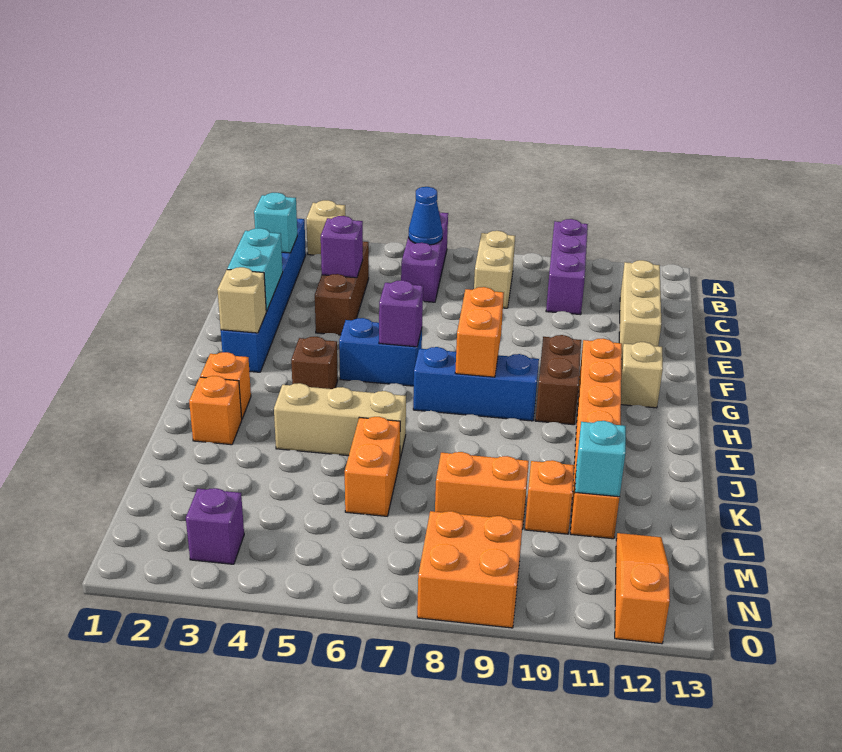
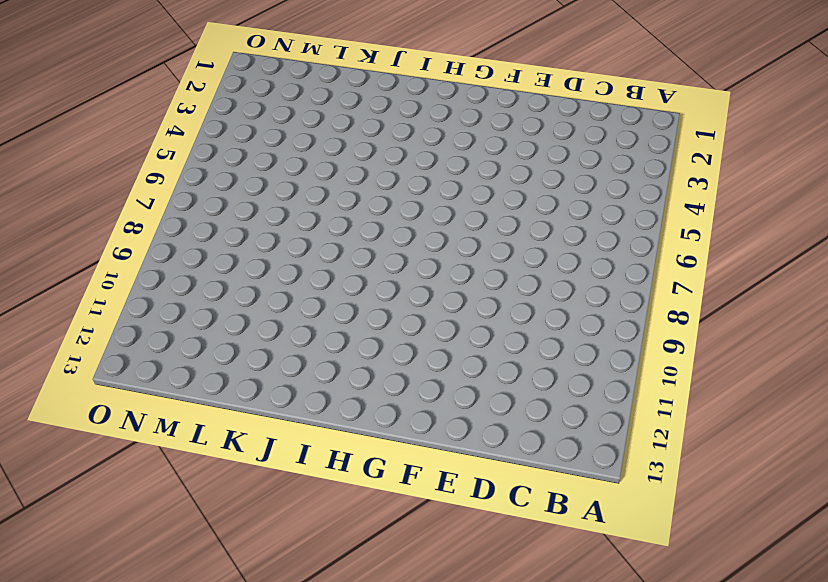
none -> tan brick A3 level 1
none -> purple brick A6:C6 level 1
none -> purple brick A10:C10 level 1
none -> blue brick B2:G2 level 1

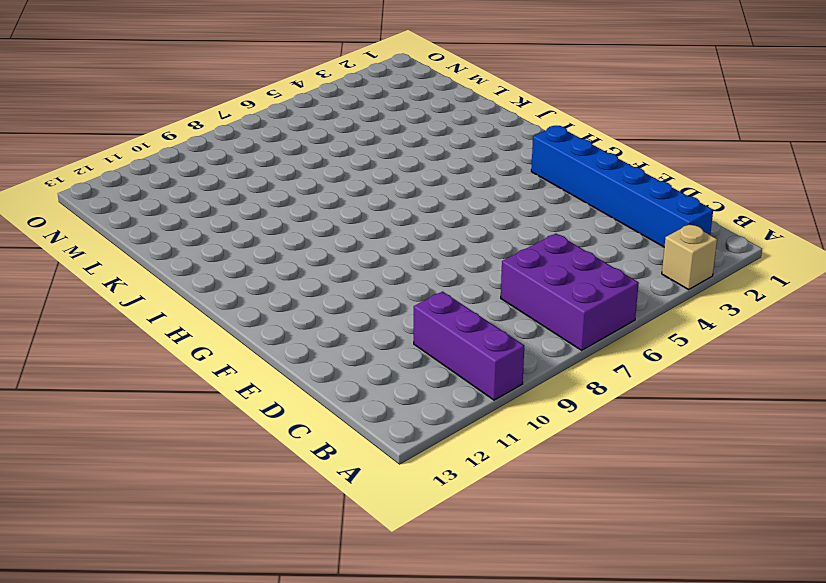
purple brick A6:C7 level 1 -> purple brick A6:C6 level 1
none -> tan brick B8:C8 level 1
none -> brown brick C4:E4 level 1
none -> tan brick C12:E12 level 1
none -> blue brick G5:G6 level 1

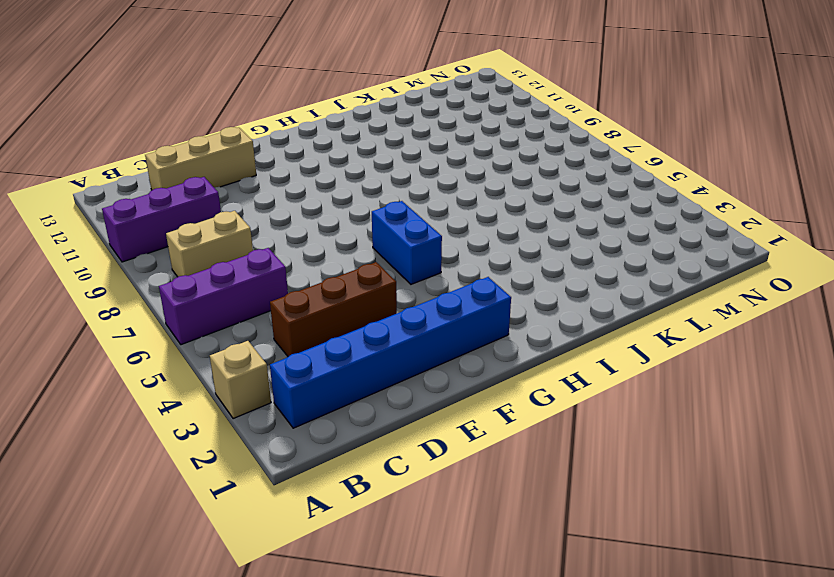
none -> brown brick G10:H10 level 1
none -> orange brick G11:L11 level 1
none -> tan brick G12 level 1
none -> brown brick H4 level 1

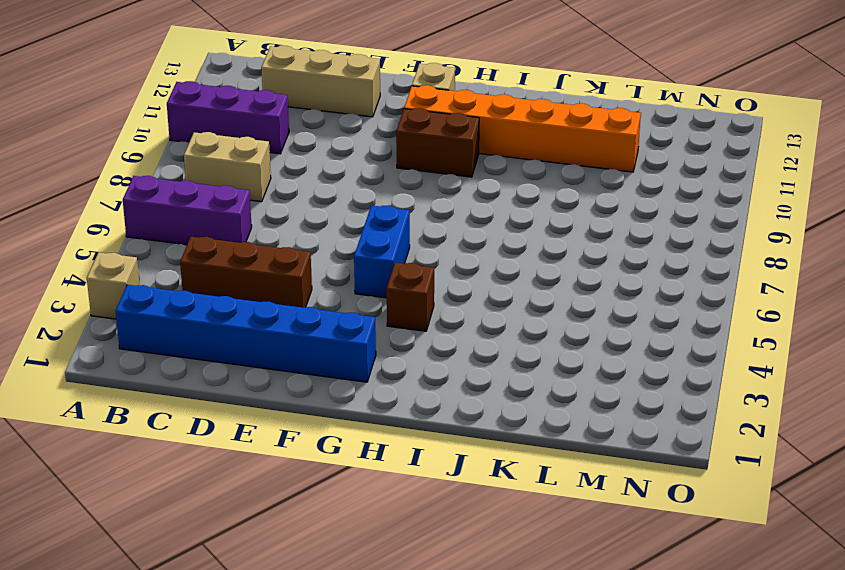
none -> blue brick H7:H9 level 1
none -> orange brick I2 level 1
none -> orange brick J2 level 1
none -> tan brick J4:J6 level 1

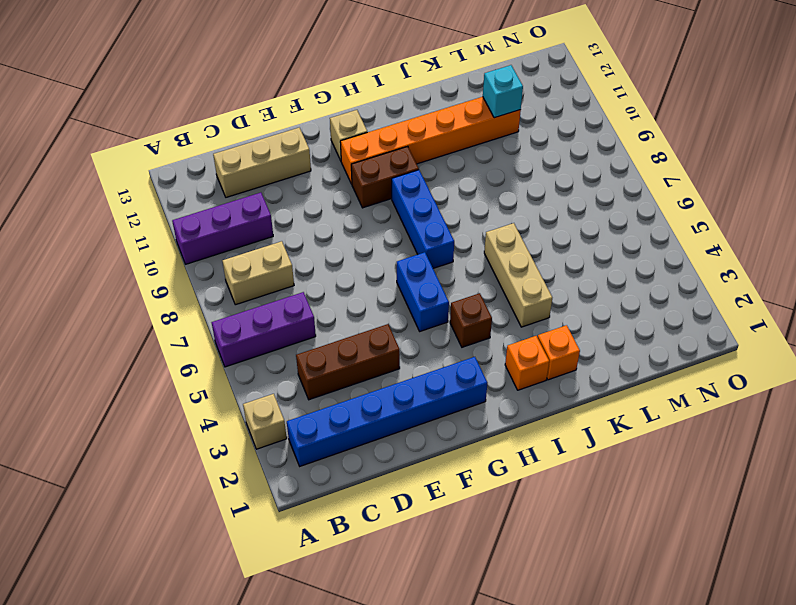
none -> orange brick K6:L6 level 1
none -> orange brick L8:L9 level 1
none -> orange brick L10 level 1
none -> orange slope M12:O12 level 1 top O

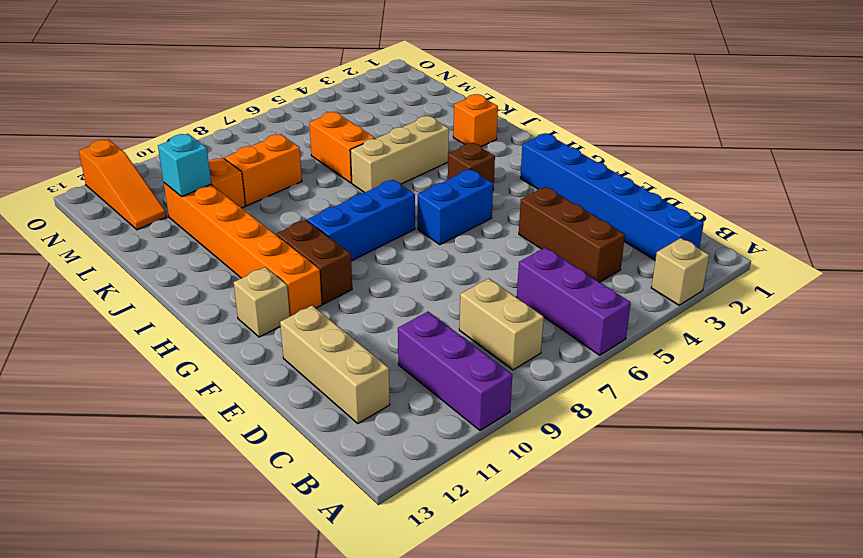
none -> orange brick I2 level 1
none -> purple brick N3 level 1
none -> orange brick N8:O9 level 1
none -> blue cone B6 level 2

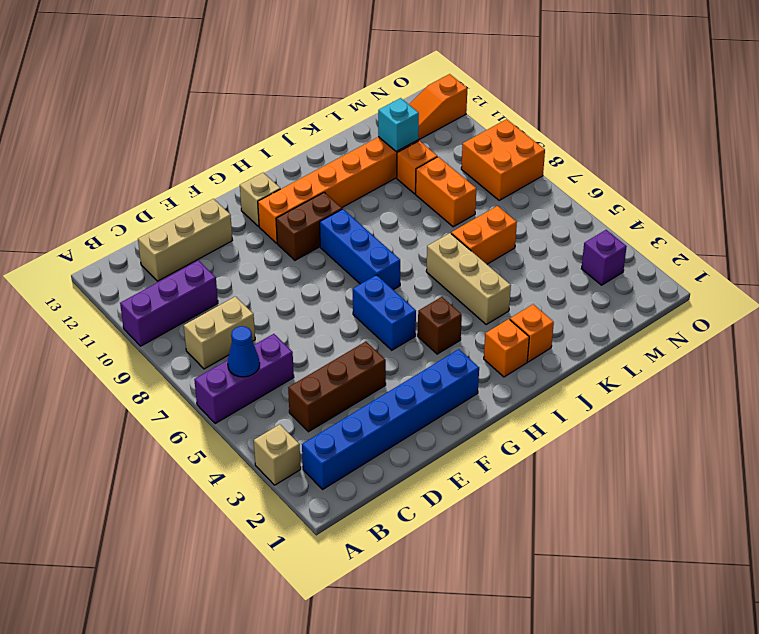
none -> cyan brick C2 level 2
none -> purple brick D4 level 2
none -> cyan brick E2:F2 level 2
none -> tan brick G2 level 2

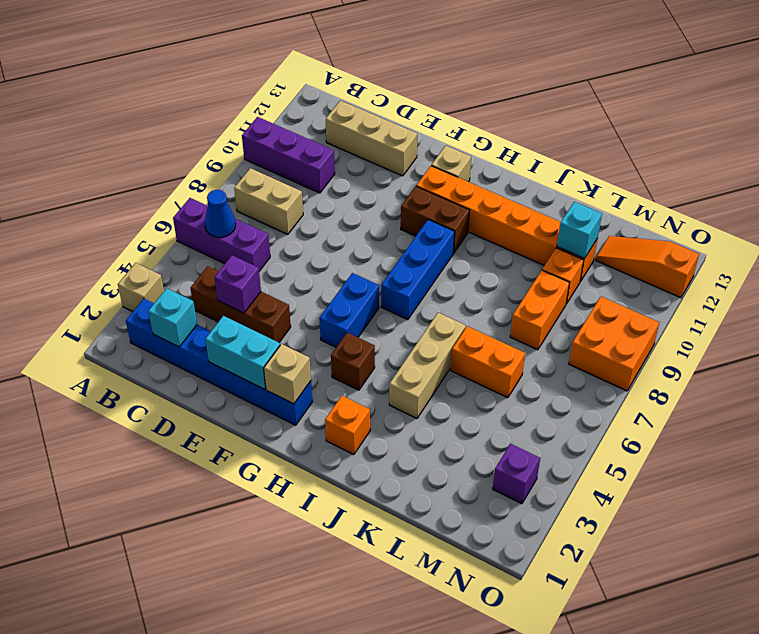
none -> orange brick J2 level 1
none -> purple brick G6 level 2
none -> orange brick G8:H8 level 2

